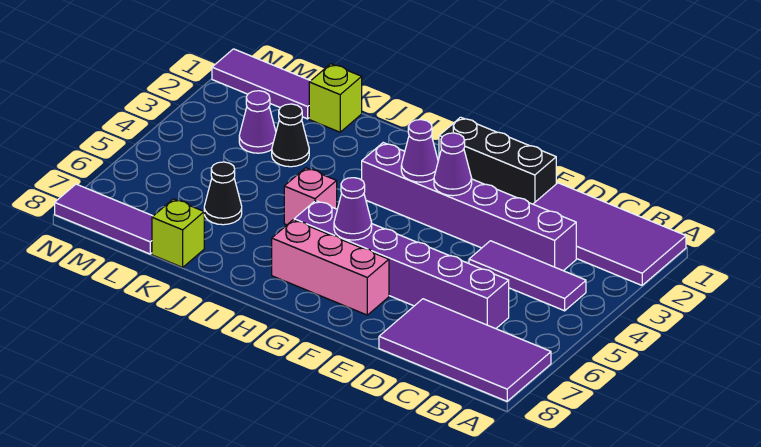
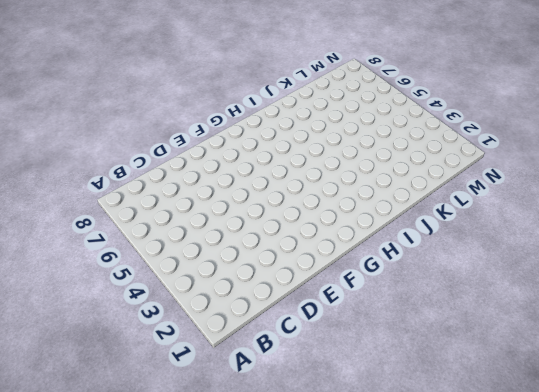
none -> purple tile A1:D2 level 1
none -> purple tile A7:D8 level 1
none -> purple tile B4:D4 level 1

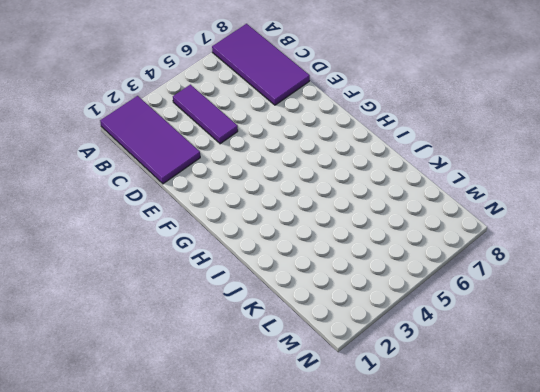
none -> purple brick C3:H3 level 1
none -> purple brick C6:H6 level 1
none -> black brick E1:G1 level 1

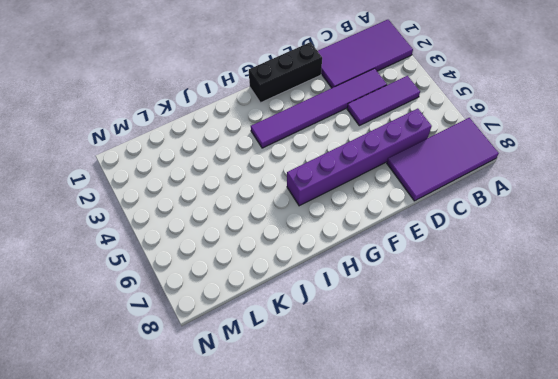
purple tile C3:H3 level 1 -> purple brick C3:H3 level 1
none -> pink brick F7:H7 level 1
none -> pink brick I5 level 1
none -> lime brick K1 level 1

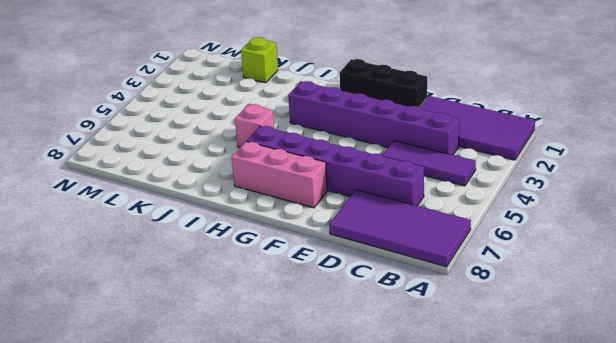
none -> black cone K3 level 1
none -> black cone K6 level 1
none -> lime brick K8 level 1

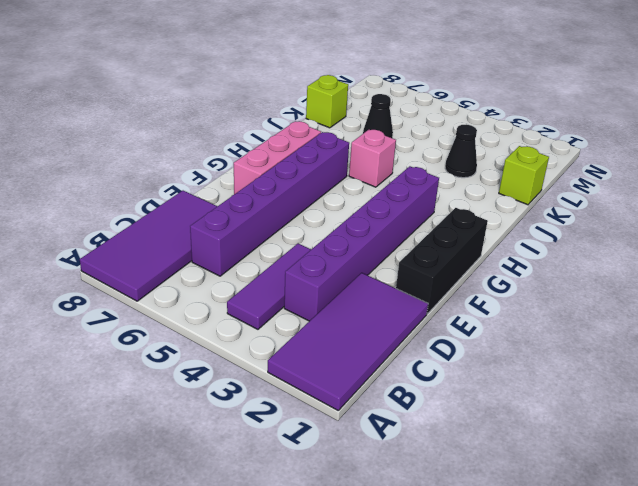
none -> purple tile L1:N1 level 1
none -> purple cone L3 level 1
none -> purple tile L8:N8 level 1

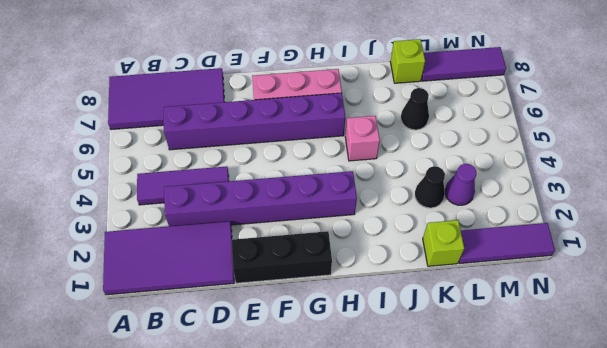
none -> purple cone F3 level 2
none -> purple cone G3 level 2
none -> purple cone G6 level 2

